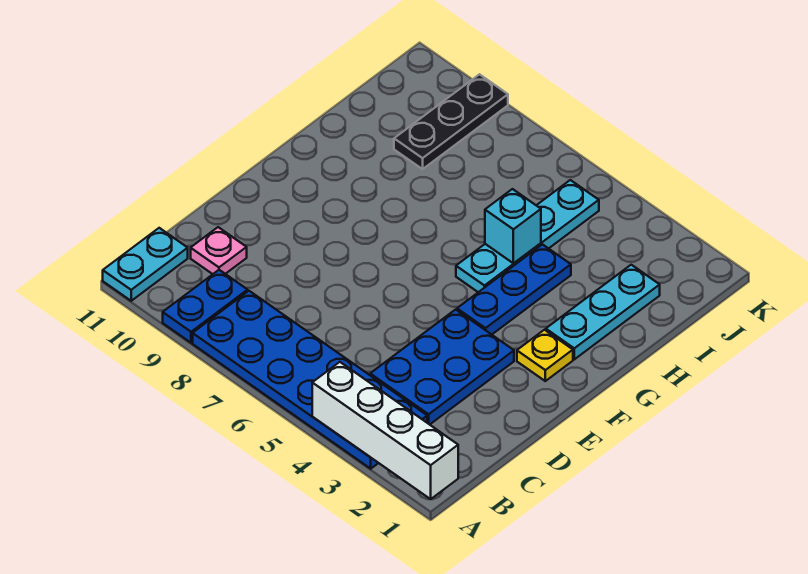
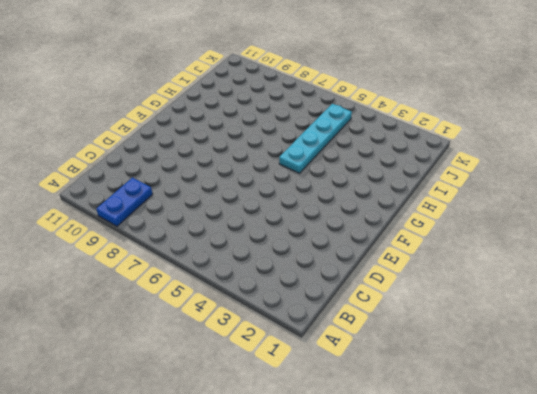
none -> blue plate A3:B8 level 1
none -> cyan plate A11:B11 level 1
none -> blue plate C3:E4 level 1

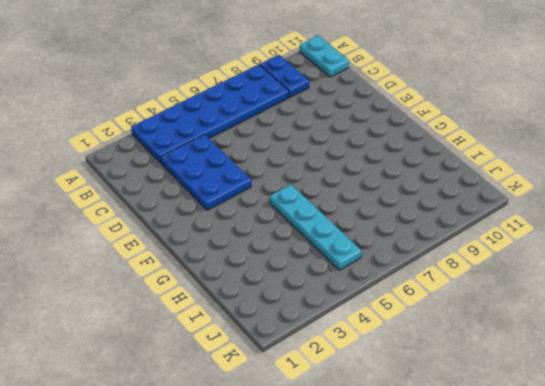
none -> pink plate C10 level 1
none -> yellow plate F2 level 1
none -> blue plate F4:H4 level 1

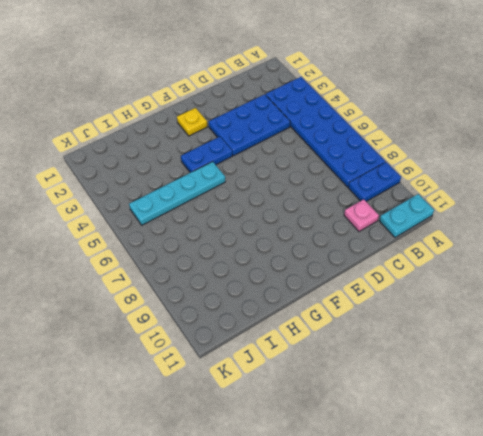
blue plate F4:G4 level 1 -> blue plate F4:H4 level 1
none -> cyan plate G2:I2 level 1
none -> black plate I9:K9 level 1
none -> white brick A1:A4 level 2

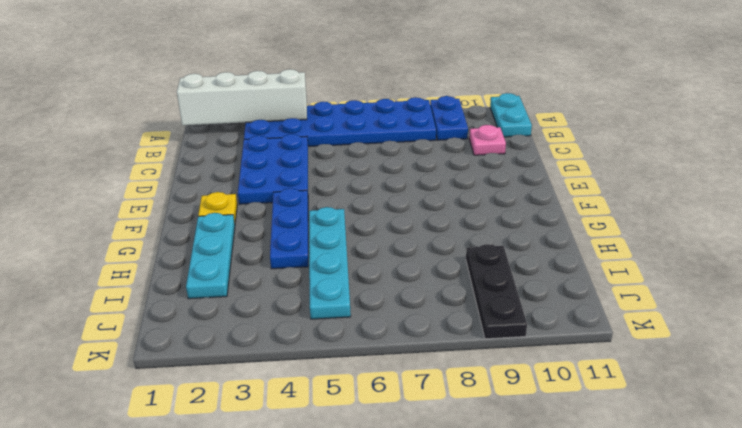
none -> cyan brick H5 level 2

